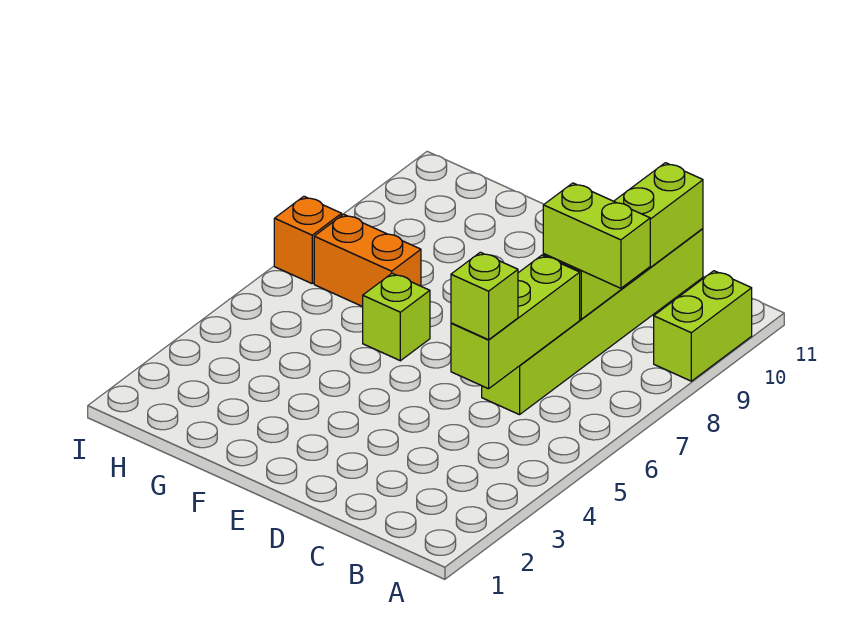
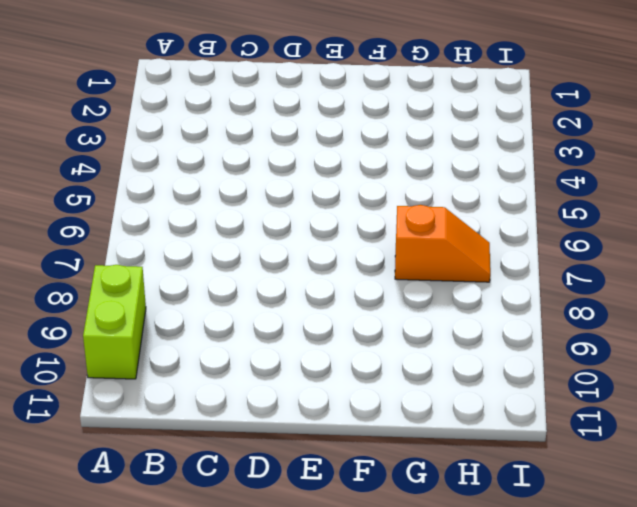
orange slope G7:H7 level 1 top G -> orange brick G7:H7 level 1
none -> lime brick C6:C11 level 1
none -> lime brick F6 level 1

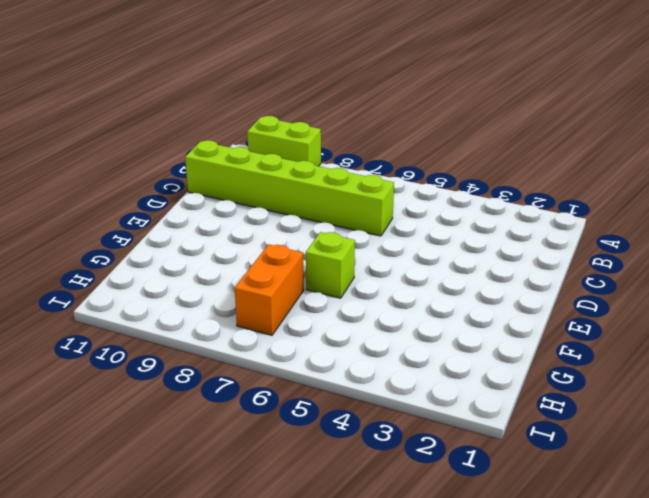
none -> orange brick I7 level 1
none -> lime brick C5:C7 level 2

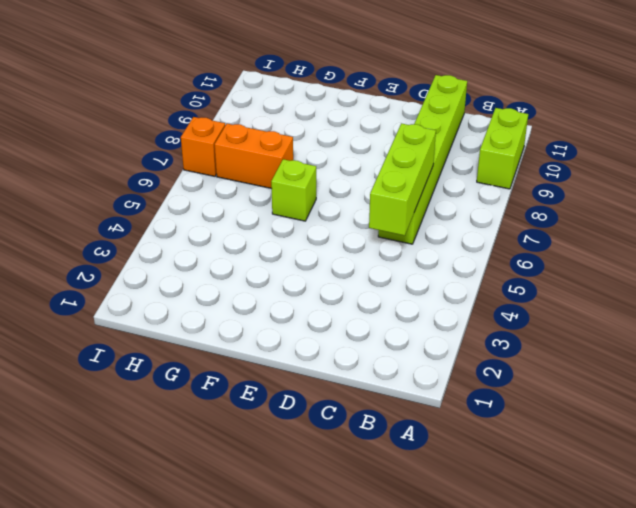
none -> lime brick C8:C11 level 2
none -> lime brick B8:C8 level 3

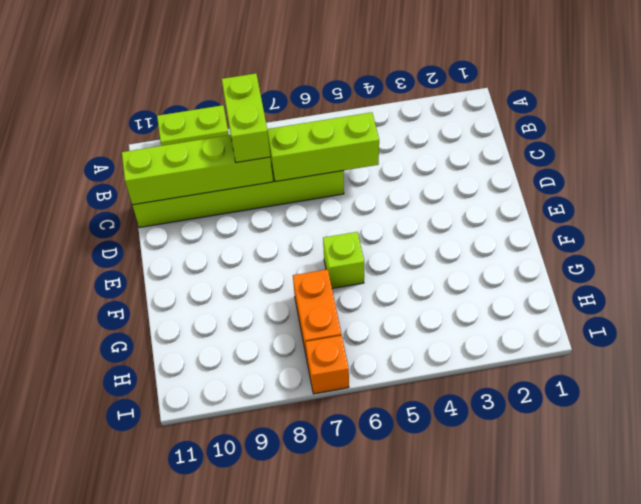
none -> lime brick C5 level 3

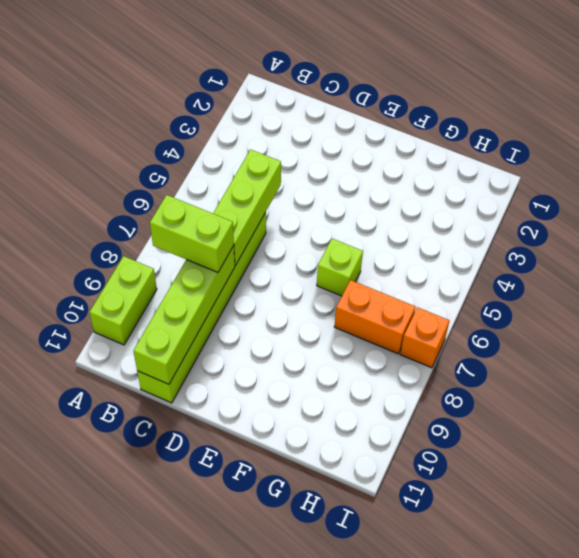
none -> lime brick C5 level 3

